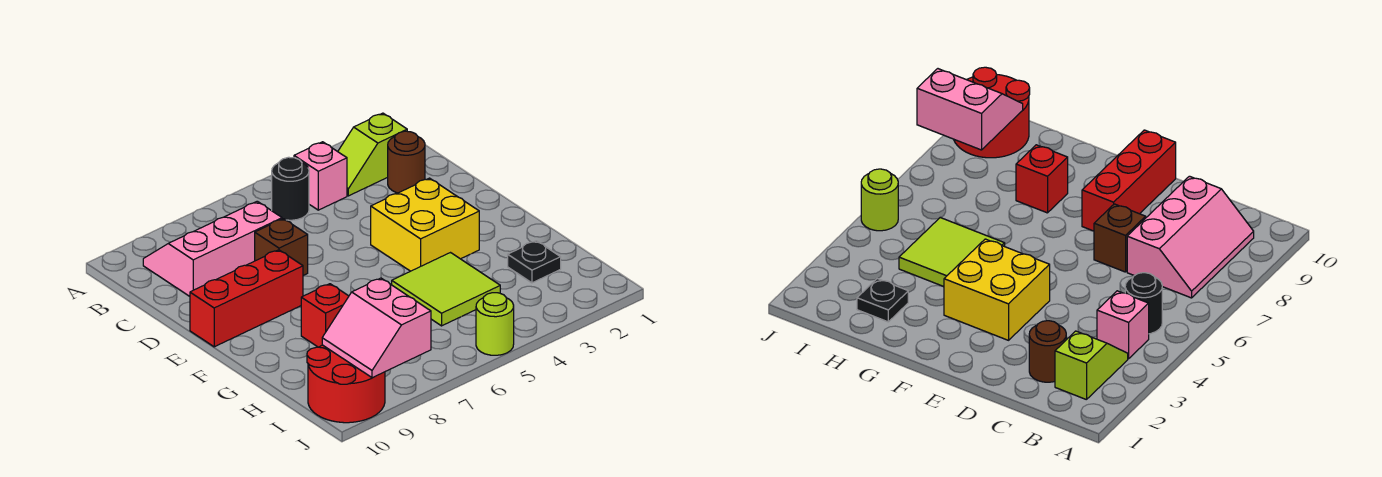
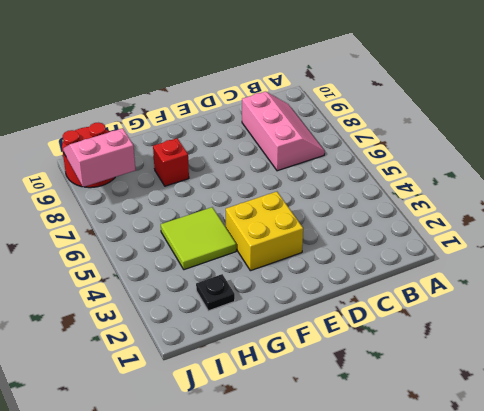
none -> lime slope B2:B3 level 1 top 2
none -> pink brick B4 level 1
none -> black round brick B5 level 1

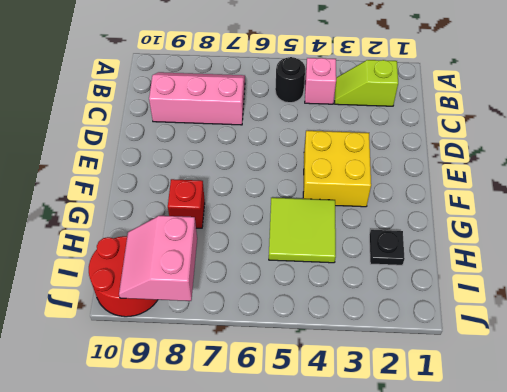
none -> brown round brick C2 level 1
none -> brown brick D7 level 1
none -> red brick E8:E10 level 1

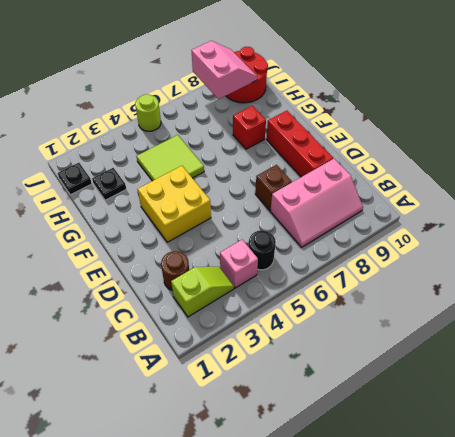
red brick D9:F9 level 1 -> red brick E8:E10 level 1
black plate I1 level 1 -> none

